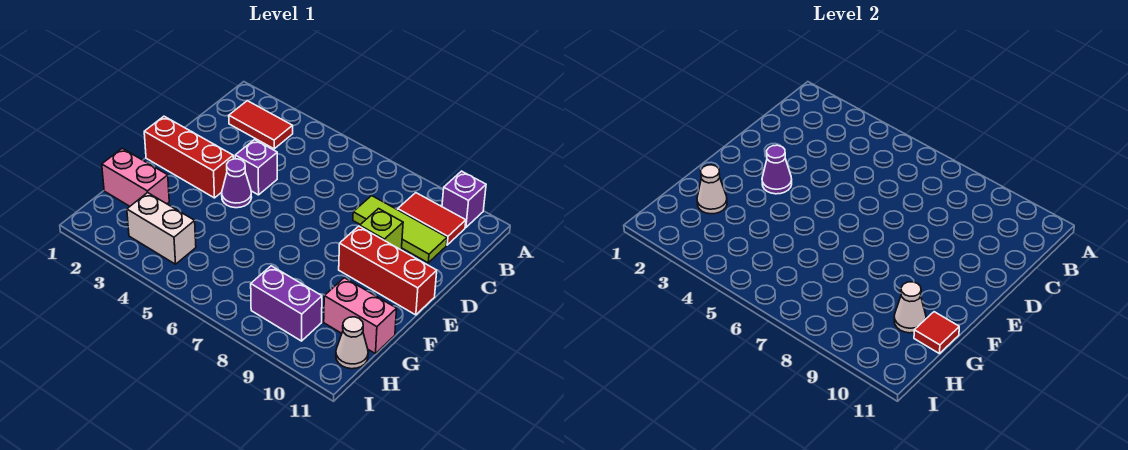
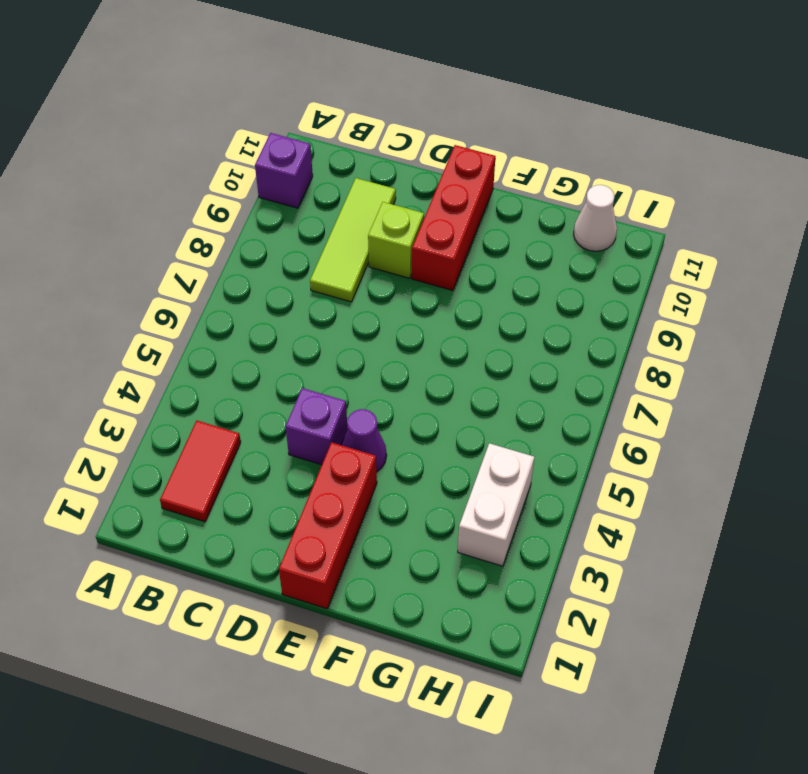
none -> red tile B9:B10 level 1
none -> pink brick G1:G2 level 1
none -> pink brick G10:G11 level 1

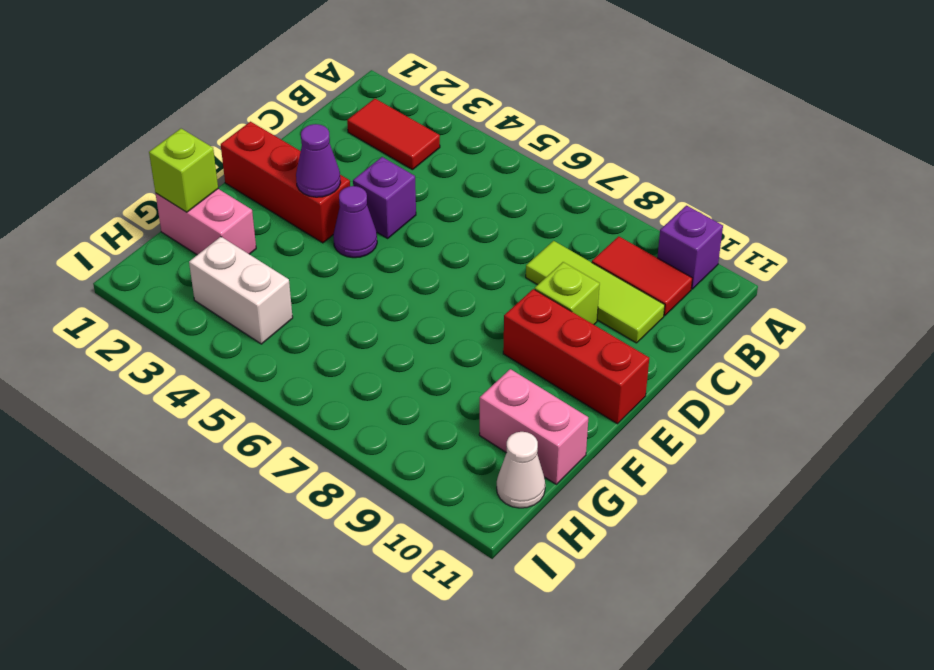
lime brick G1 level 2 -> none
none -> purple brick H8:H9 level 1
none -> white cone G2 level 2
none -> white cone G10 level 2

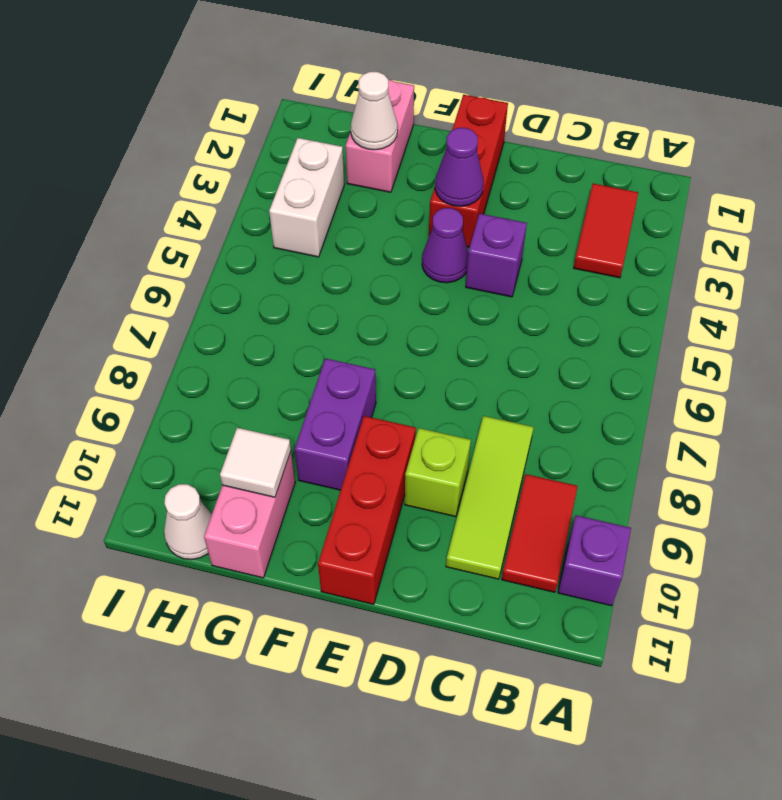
purple brick F8:F9 level 1 -> purple brick H8:H9 level 1
white tile G10 level 2 -> white cone G10 level 2
none -> red tile G11 level 2

